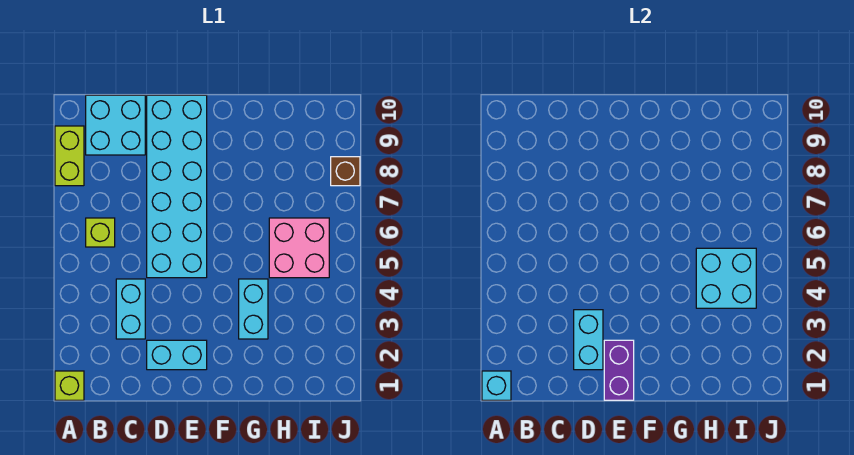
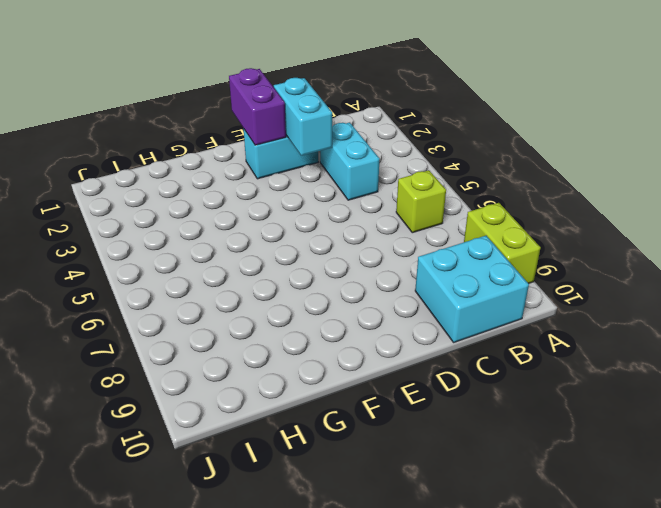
none -> lime brick A1 level 1
none -> cyan brick D5:E10 level 1
none -> cyan brick G3:G4 level 1

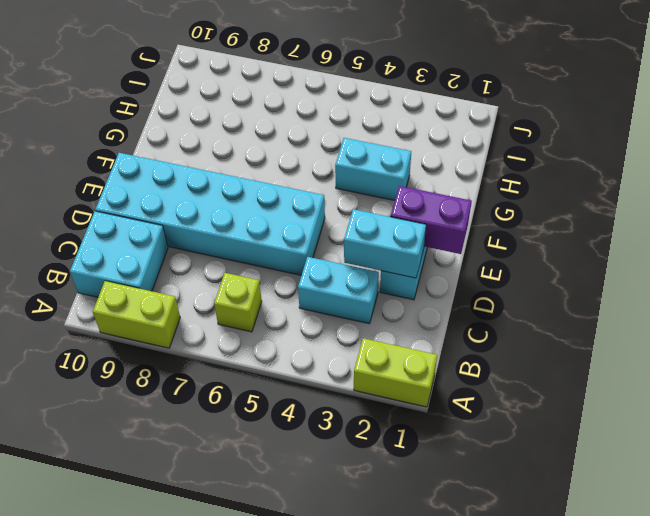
lime brick A1:A2 level 1 -> lime brick A1 level 1
none -> pink brick H5:I6 level 1
none -> brown brick J8 level 1
none -> cyan brick A1 level 2

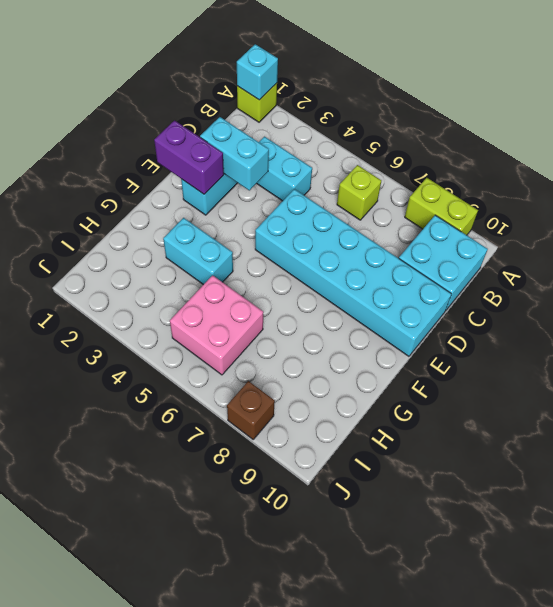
none -> cyan brick H4:I5 level 2

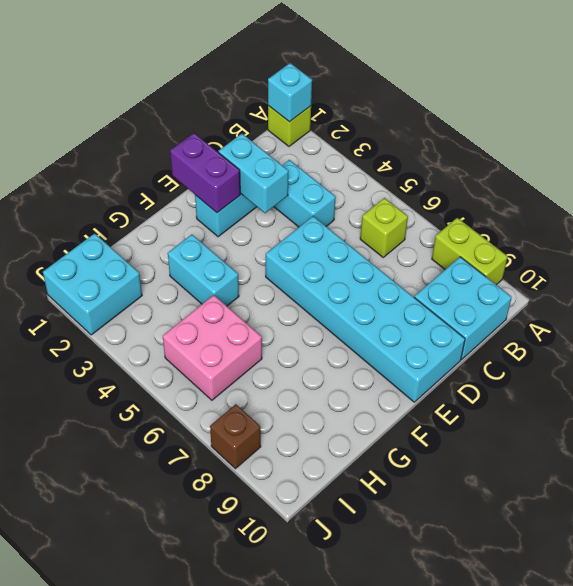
cyan brick I1:J2 level 1 -> cyan brick H4:I5 level 2

